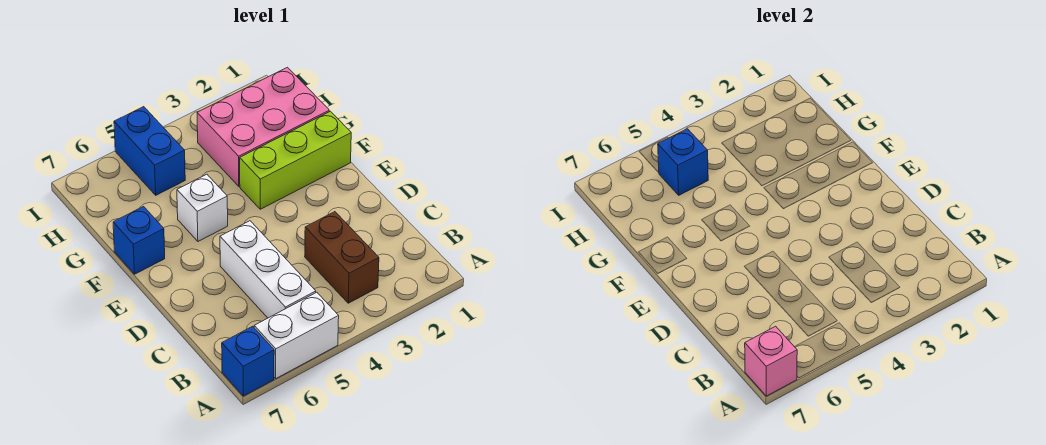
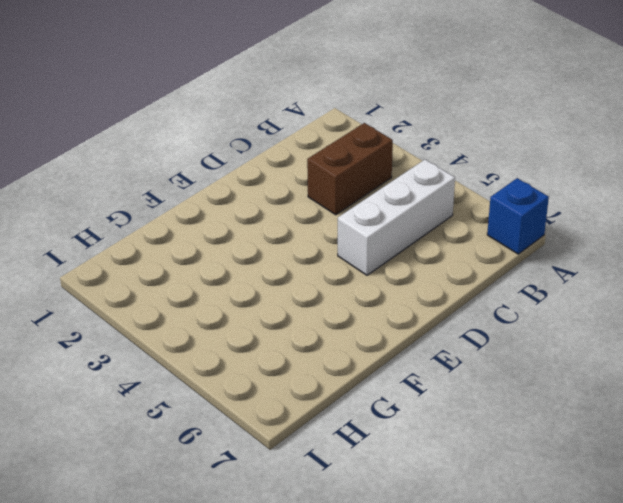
none -> white brick A5:A6 level 1
none -> lime brick F1:F3 level 1

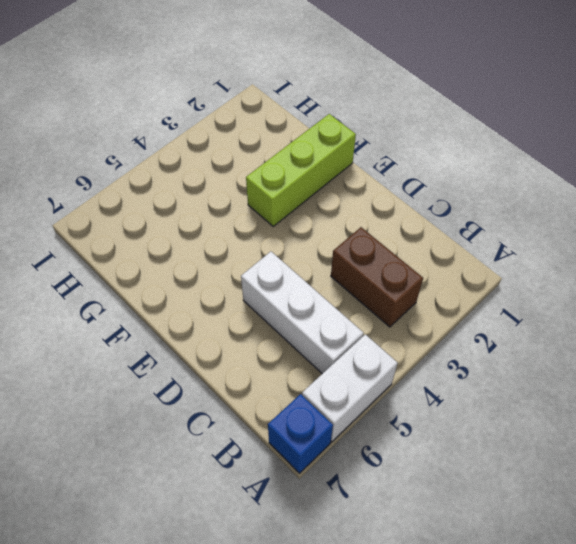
none -> white brick F5 level 1
none -> blue brick F7 level 1

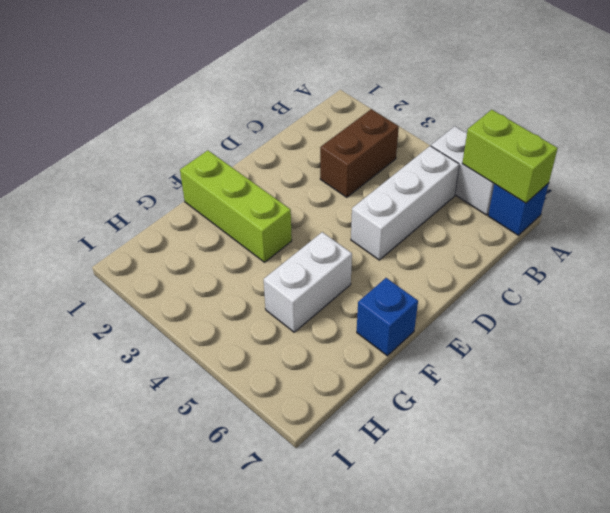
lime brick A6:A7 level 2 -> pink brick A7 level 2
white brick F5:G5 level 1 -> white brick F5 level 1
none -> pink brick G1:H3 level 1
none -> blue brick H5:I5 level 1

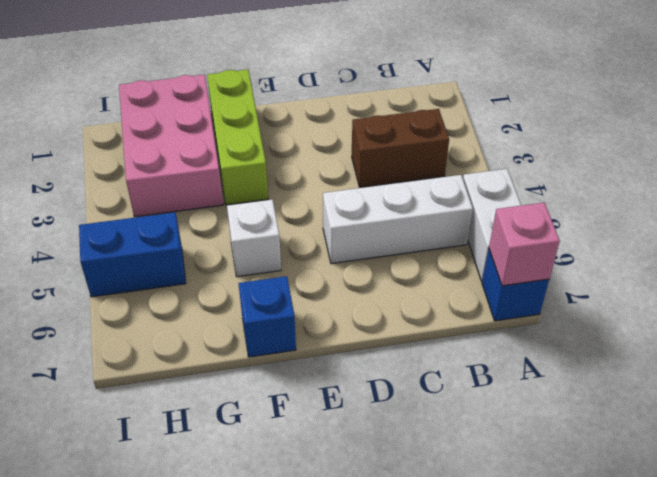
none -> blue brick H5 level 2

